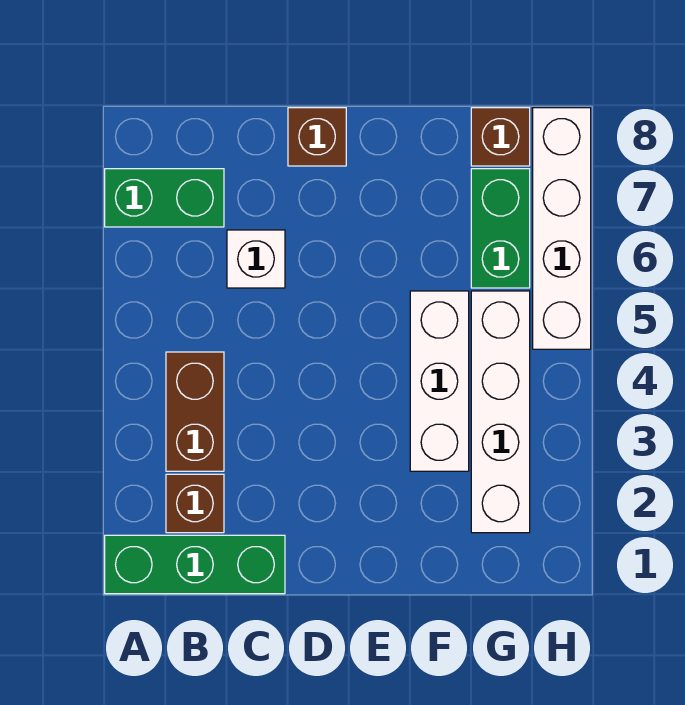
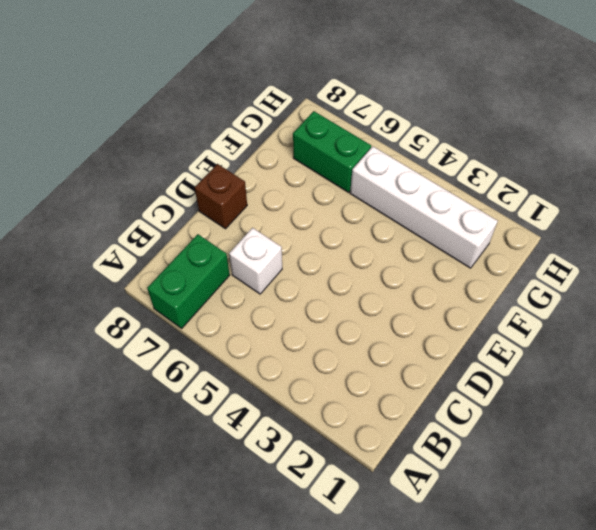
none -> green brick A1:C1 level 1
none -> brown brick B2 level 1

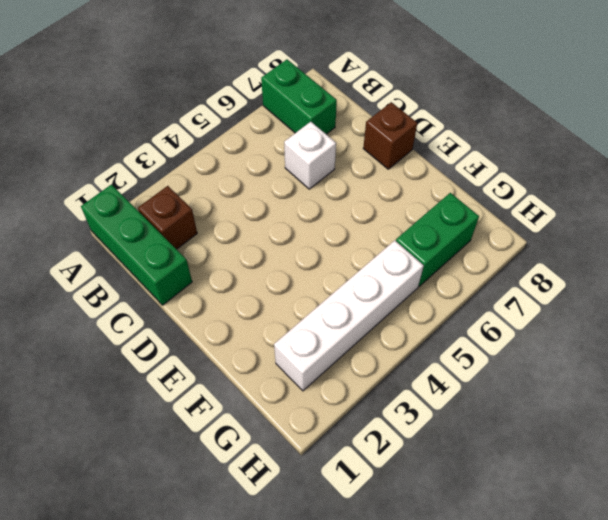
none -> brown brick B3:B4 level 1
none -> white brick F3:F5 level 1

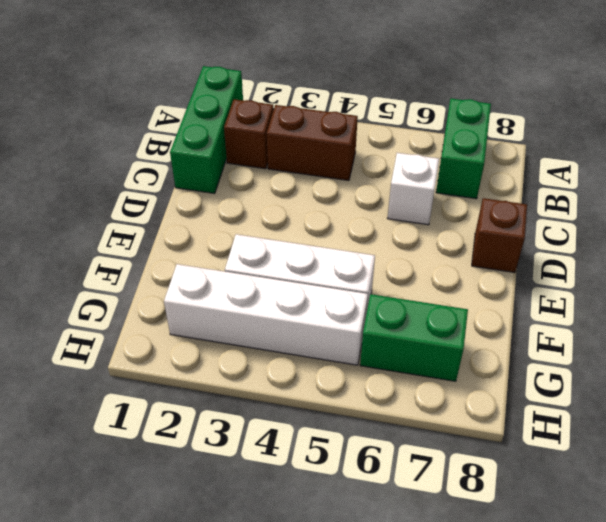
none -> brown brick G8 level 1
none -> white brick H5:H8 level 1

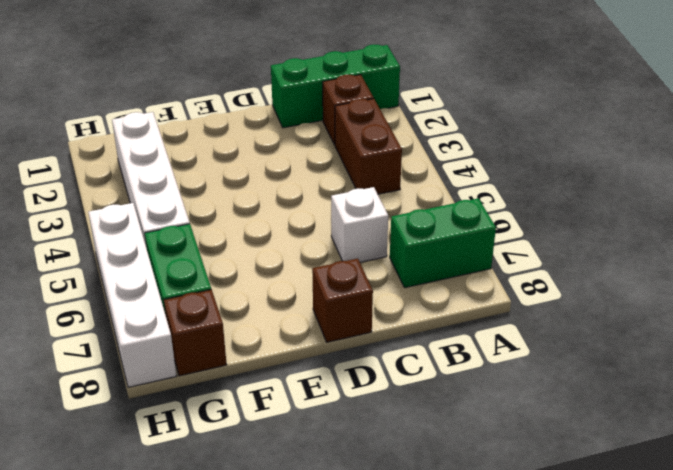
none -> white brick F3:F5 level 1

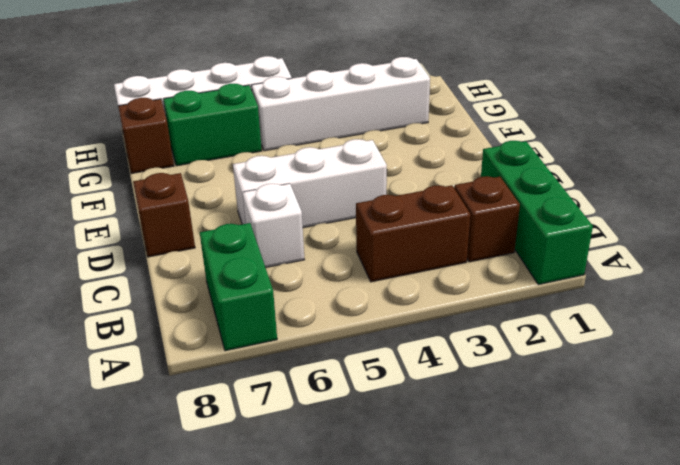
white brick D4:D6 level 1 -> white brick F3:F5 level 1

